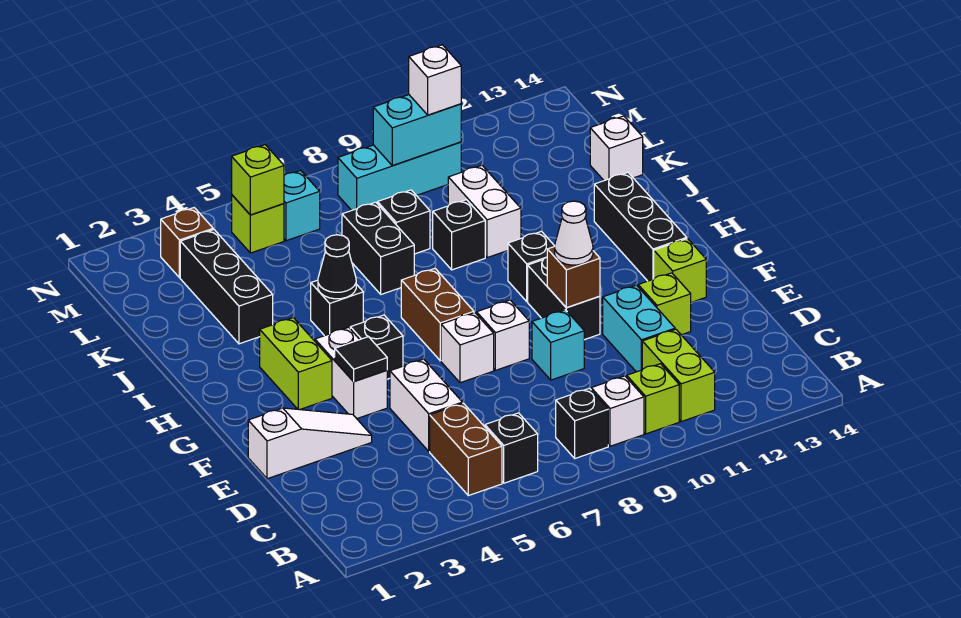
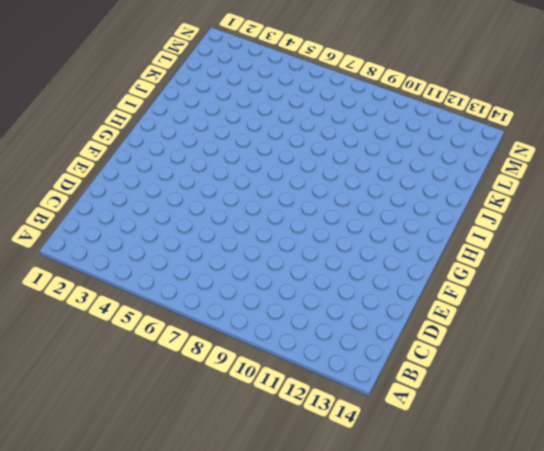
none -> brown brick B5:C5 level 1
none -> black brick B6 level 1
none -> black brick B8 level 1
none -> white brick B9 level 1

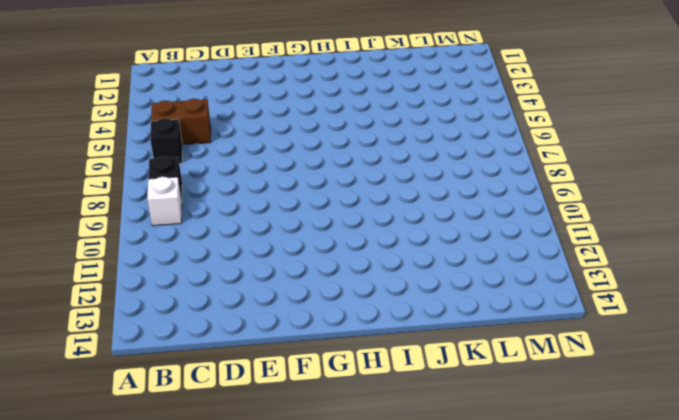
none -> lime brick B10 level 1
none -> lime brick B11:C11 level 1
none -> white brick D5:E5 level 1
none -> cyan brick D11:E11 level 1

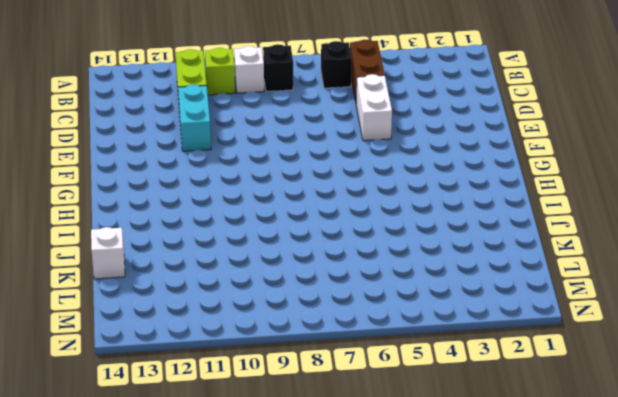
none -> white slope E1:E3 level 1 top 1
none -> cyan brick E9 level 1
none -> lime brick E12 level 1
none -> white brick F4:G4 level 1

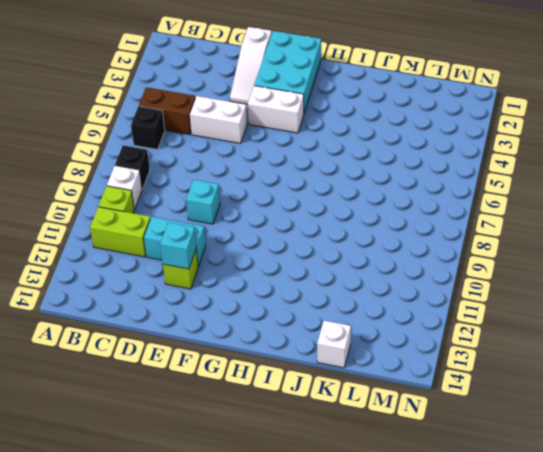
cyan brick E12 level 2 -> cyan brick M6 level 1
cyan brick F1:G3 level 1 -> lime brick G3:H3 level 1
none -> white brick F7 level 1
none -> white brick F8 level 1
none -> black brick F10:G10 level 1
none -> lime brick F13 level 1

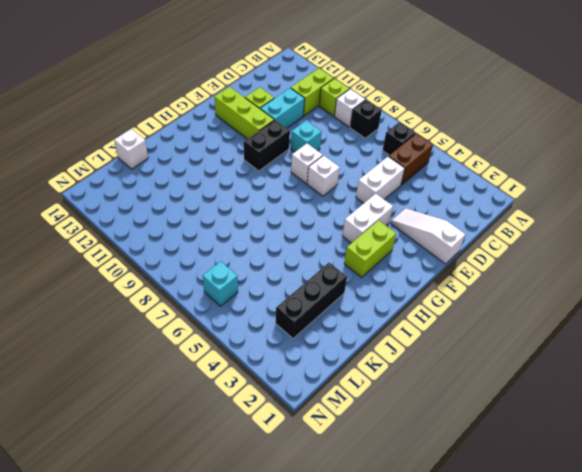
lime brick F11:F13 level 1 -> lime brick F13 level 1
none -> black brick G5 level 1
none -> brown brick G7:H7 level 1
none -> black brick G13:I13 level 1
none -> black brick H10 level 1

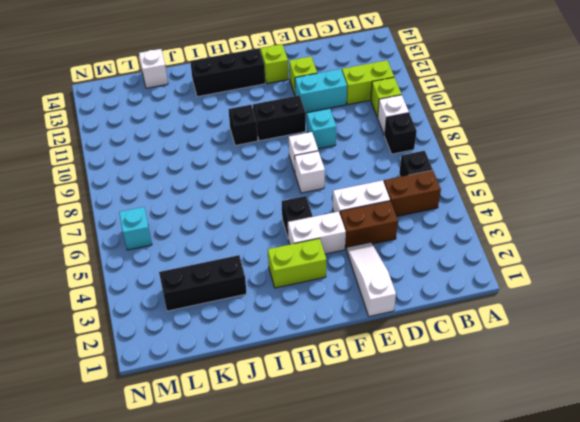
brown brick D4:E4 level 1 -> brown brick G7:H7 level 1
none -> black brick I5 level 1
none -> black brick J7:K7 level 1
none -> black brick J9 level 1
none -> white brick J10:K10 level 1

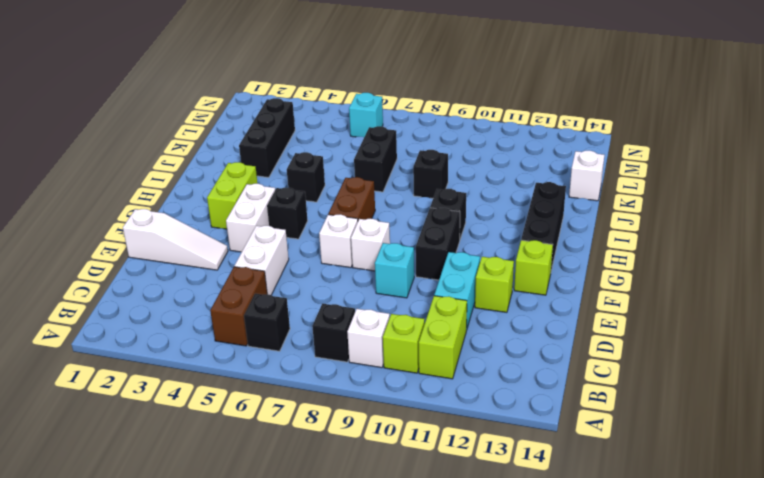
none -> white brick J10:K10 level 1
none -> black brick K8 level 1
none -> brown brick M3 level 1
none -> lime brick M5 level 1

